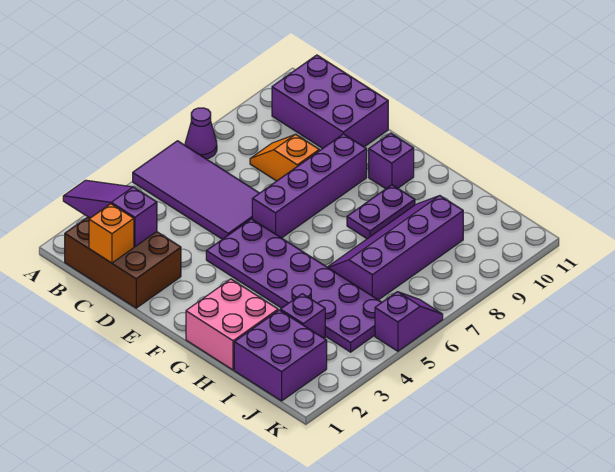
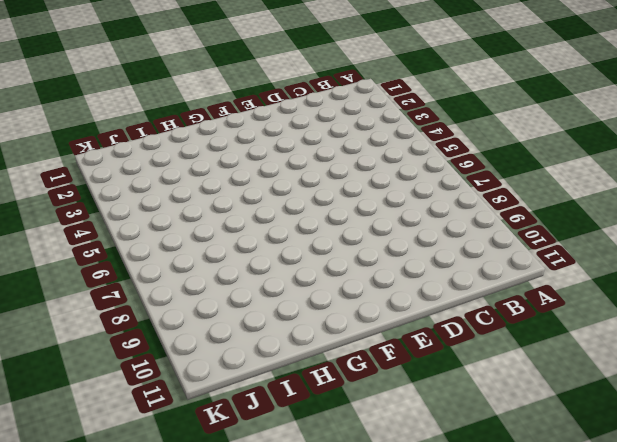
none -> purple tile A5:D6 level 1
none -> purple cone A7 level 1
none -> brown brick B1:D2 level 1

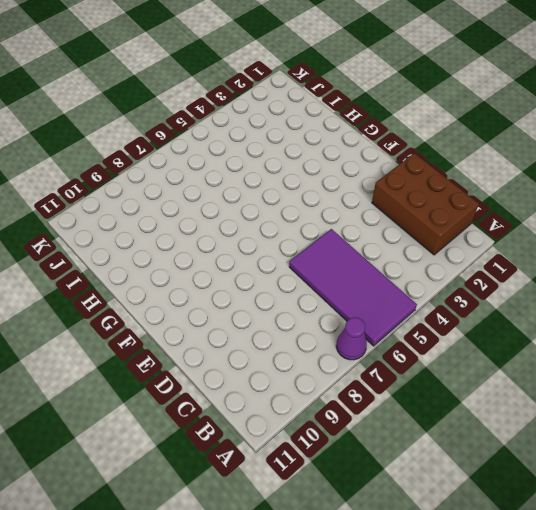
none -> purple brick B10:D11 level 1
none -> orange slope C8:D8 level 1 top D
none -> purple plate E4:J5 level 1

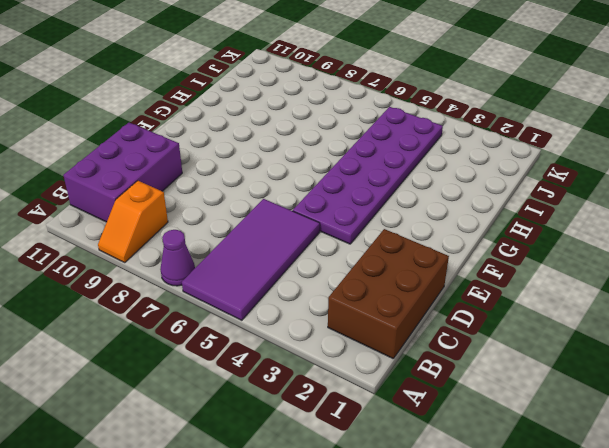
orange slope A9:B9 level 1 top B -> orange slope C8:D8 level 1 top D
none -> purple brick E6:E9 level 1
none -> purple brick F10 level 1
none -> pink brick G1:H2 level 1

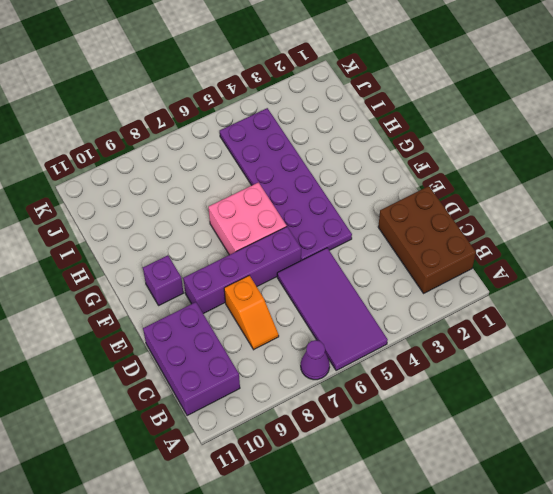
pink brick F6:G7 level 1 -> pink brick G1:H2 level 1
none -> purple plate G8:G9 level 1
none -> purple slope H6:I9 level 1 top I
none -> purple brick I1:J2 level 1

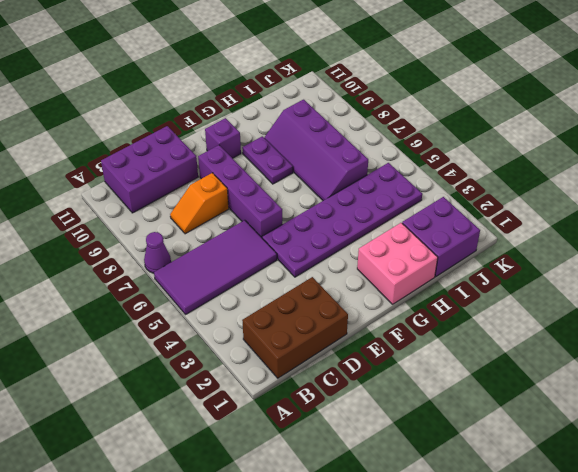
none -> purple brick I3 level 1
none -> purple slope K5:K6 level 1 top 5
none -> purple slope A2:C2 level 2 top C

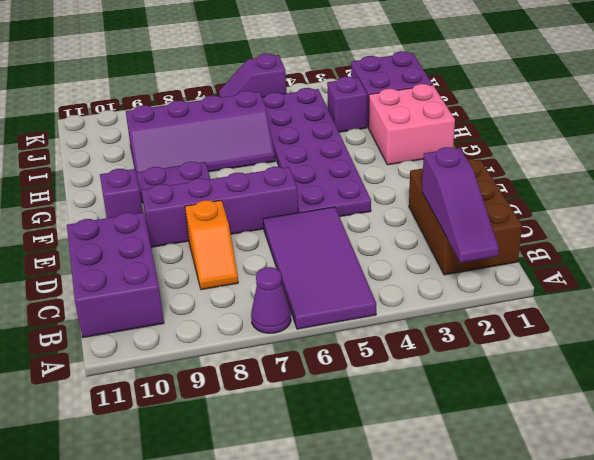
none -> orange brick C1 level 2

